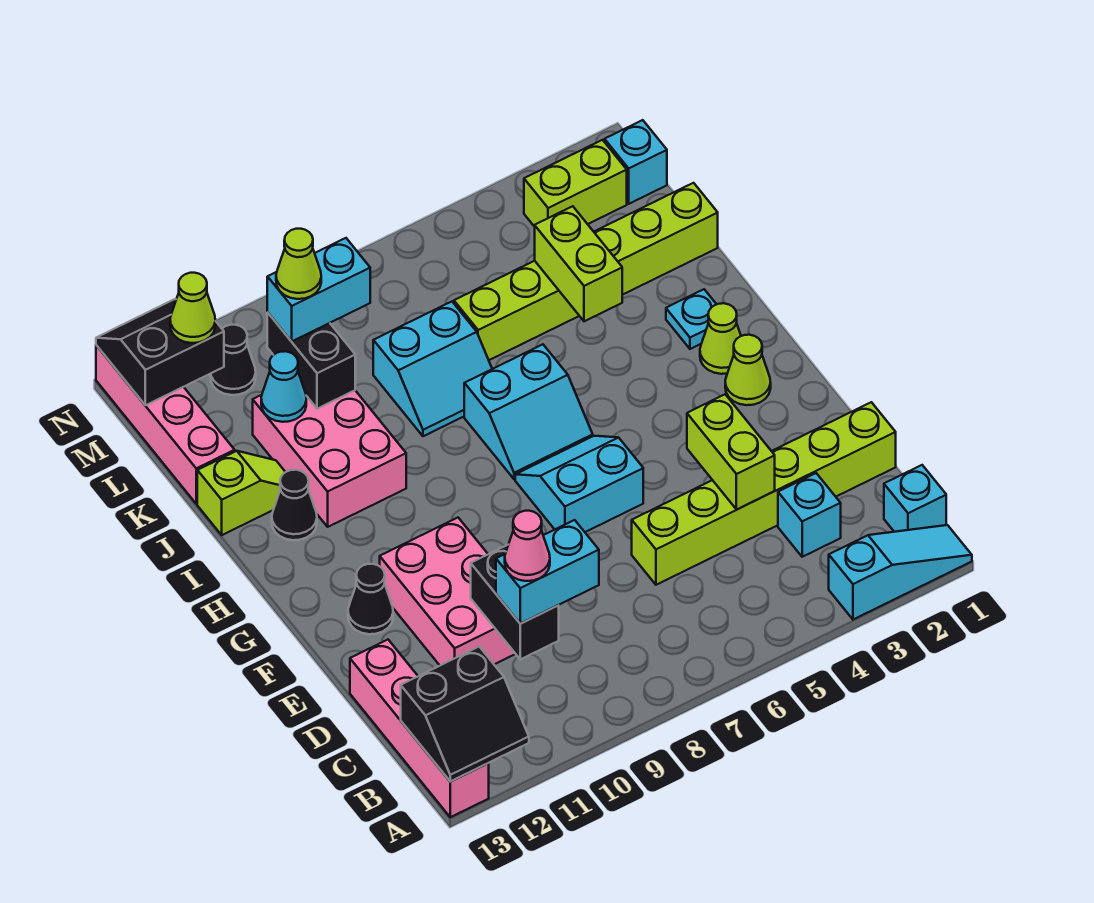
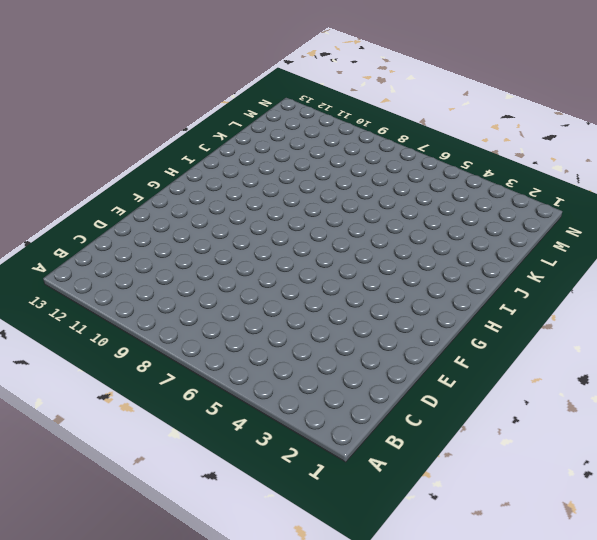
none -> cyan slope A1:A3 level 1 top 3
none -> pink brick A13:D13 level 1
none -> cyan brick B1 level 1
none -> cyan brick C3 level 1

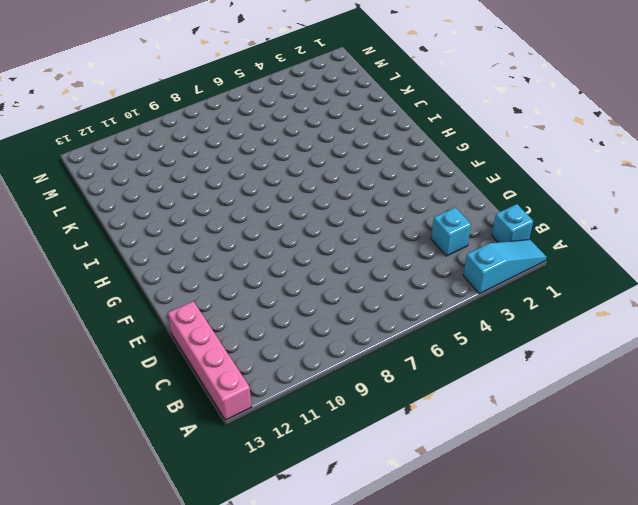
none -> lime brick D1:D6 level 1
none -> pink brick D10:F11 level 1
none -> cyan slope F6:G7 level 1 top F
none -> black cone F12 level 1

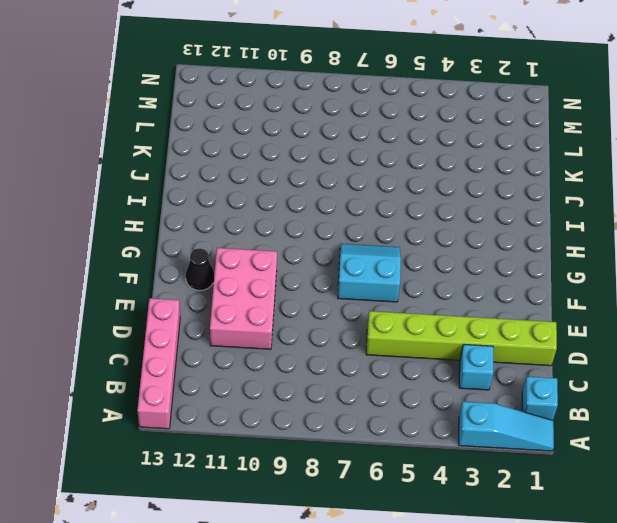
none -> lime cone G2 level 1
none -> lime cone H2 level 1
none -> cyan slope H6:I7 level 1 top I
none -> cyan plate I2 level 1

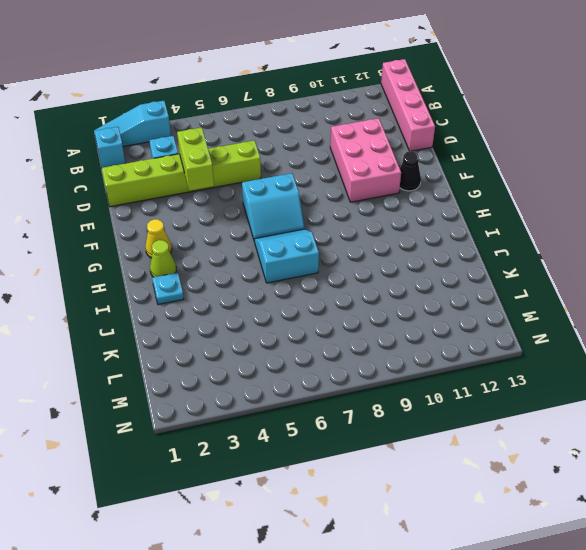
yellow cone G2 level 1 -> lime cone G2 level 1
none -> pink brick I10:K11 level 1
none -> black cone I12 level 1
none -> cyan slope J7:K8 level 1 top K
none -> lime slope J12:J13 level 1 top 13

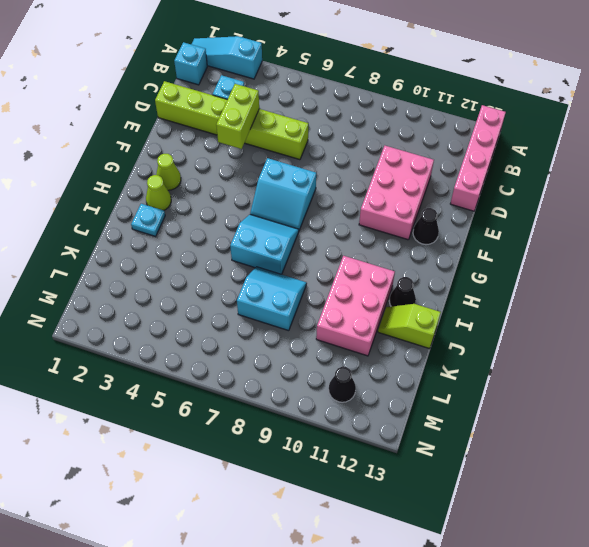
none -> lime brick K1:K6 level 1
none -> pink brick K13:N13 level 1
none -> cyan brick M1 level 1
none -> lime brick M2:M3 level 1

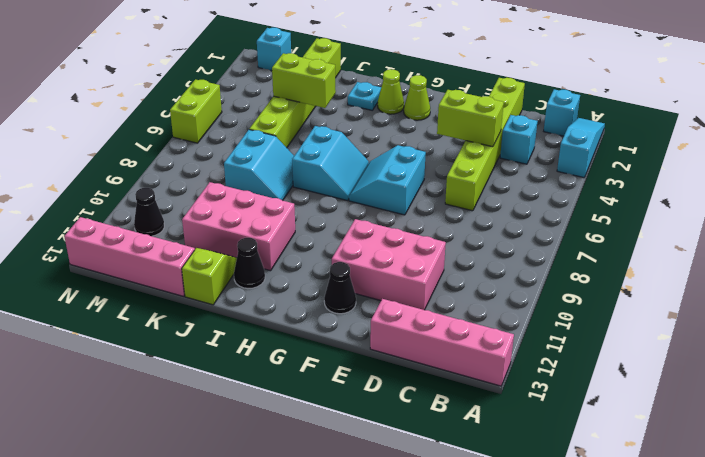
lime brick N5:N6 level 1 -> lime brick M2:M3 level 1
none -> black slope A12:B13 level 2 top B
none -> black brick C10:D10 level 2
none -> black brick K10:L10 level 2
none -> cyan cone K11 level 2

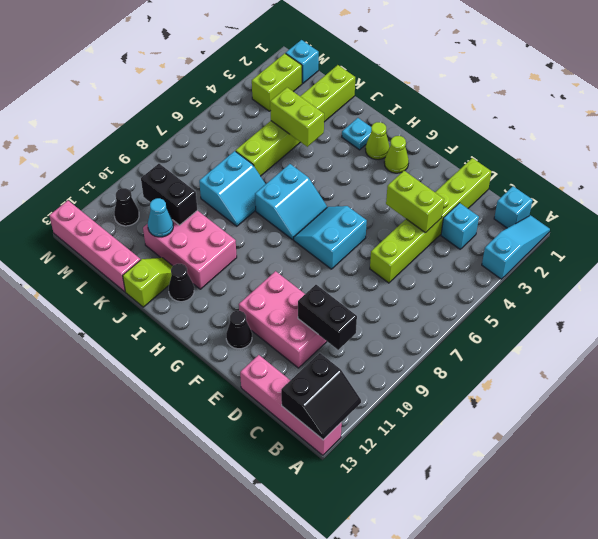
none -> black slope M12:N13 level 2 top M
none -> cyan brick C9:C10 level 3
none -> cyan brick L9:L10 level 3
none -> lime cone M12 level 3

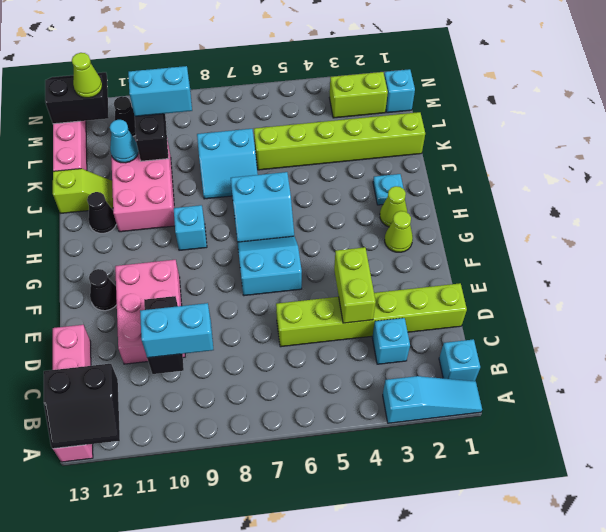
cyan brick H9 level 1 -> none
none -> lime brick J4:K4 level 2
none -> pink cone C10 level 4
none -> lime cone L10 level 4

